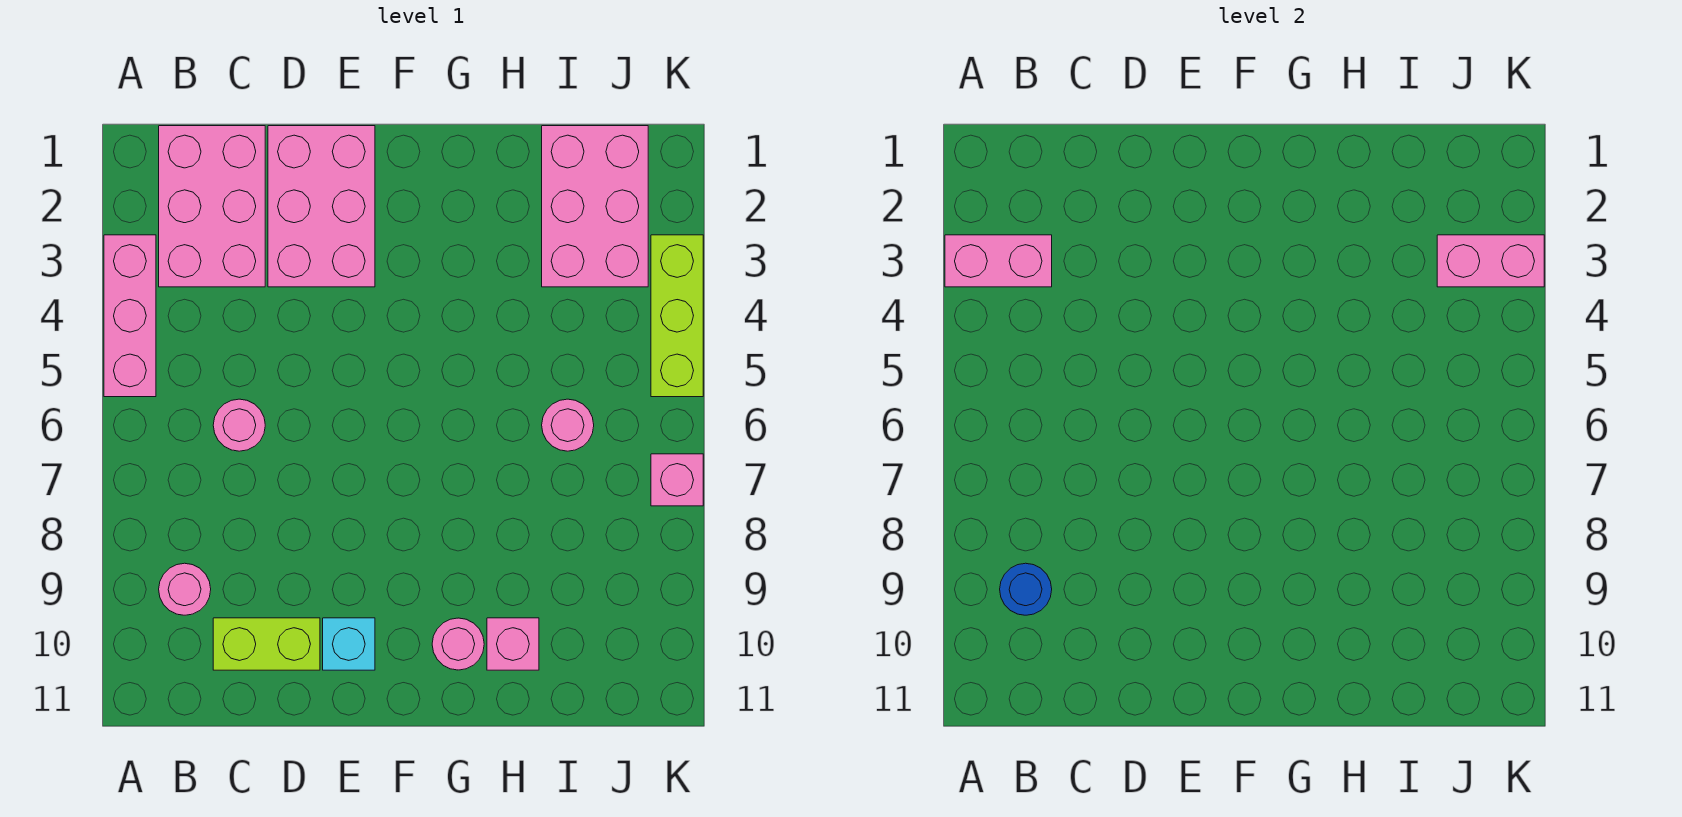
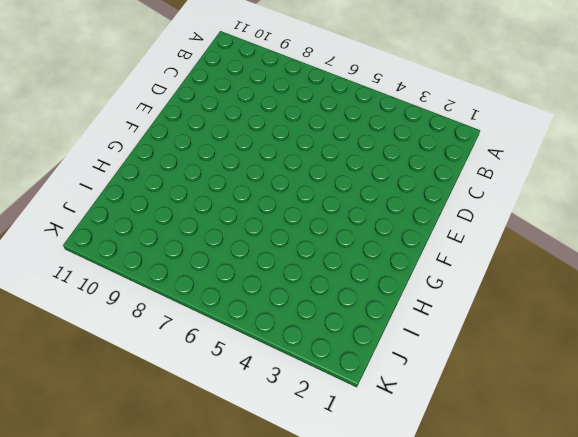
none -> pink brick A3:A5 level 1
none -> pink brick B1:C3 level 1
none -> pink round brick B9 level 1

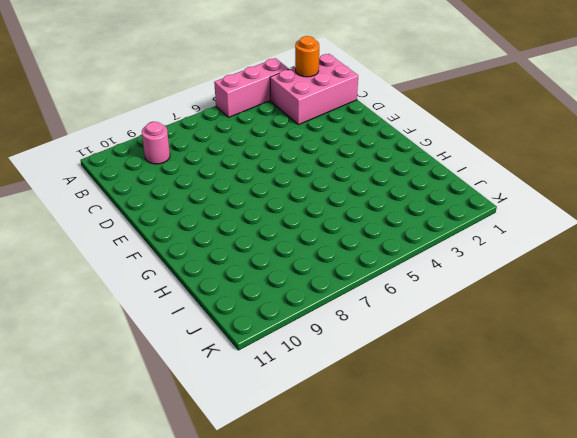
orange round brick B2 level 2 -> none
none -> pink round brick C6 level 1
none -> lime brick C10:D10 level 1
none -> pink brick D1:E3 level 1

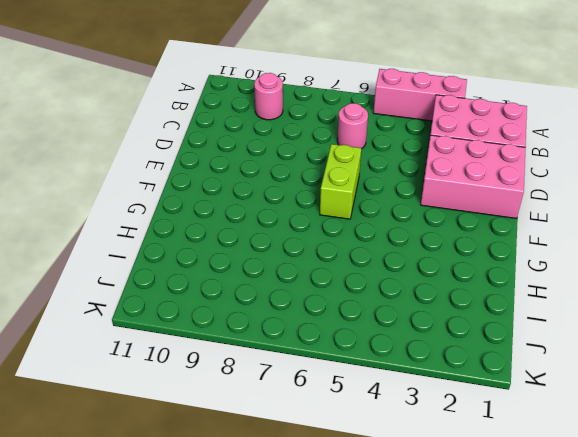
lime brick E6:F6 level 1 -> lime brick C10:D10 level 1
none -> cyan brick E10 level 1
none -> pink round brick G10 level 1
none -> pink brick H10 level 1

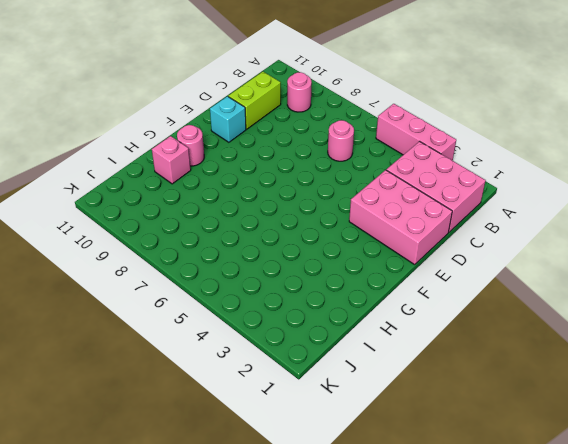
none -> pink brick I1:J3 level 1
none -> pink round brick I6 level 1
none -> lime brick K3:K5 level 1

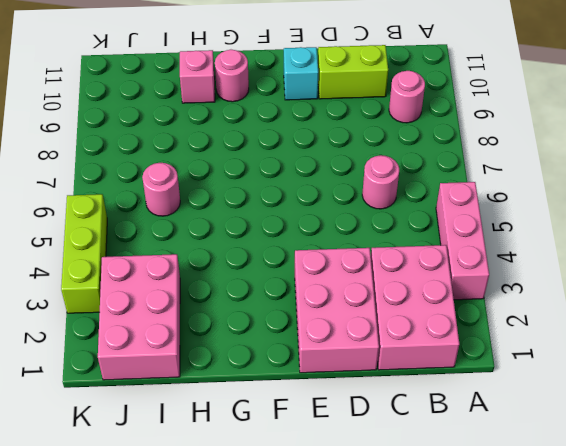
none -> pink brick K7 level 1
none -> pink brick A3:B3 level 2
none -> blue round brick B9 level 2

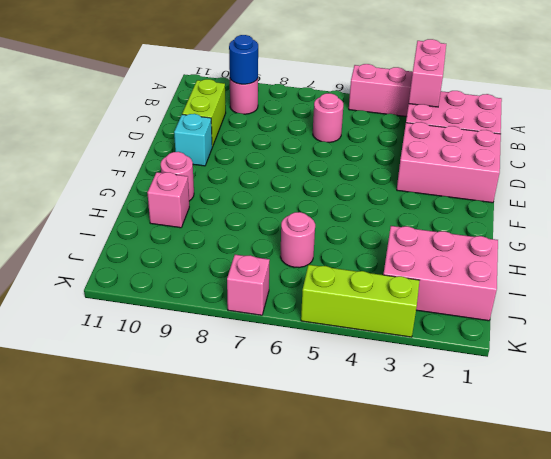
none -> pink brick J3:K3 level 2

